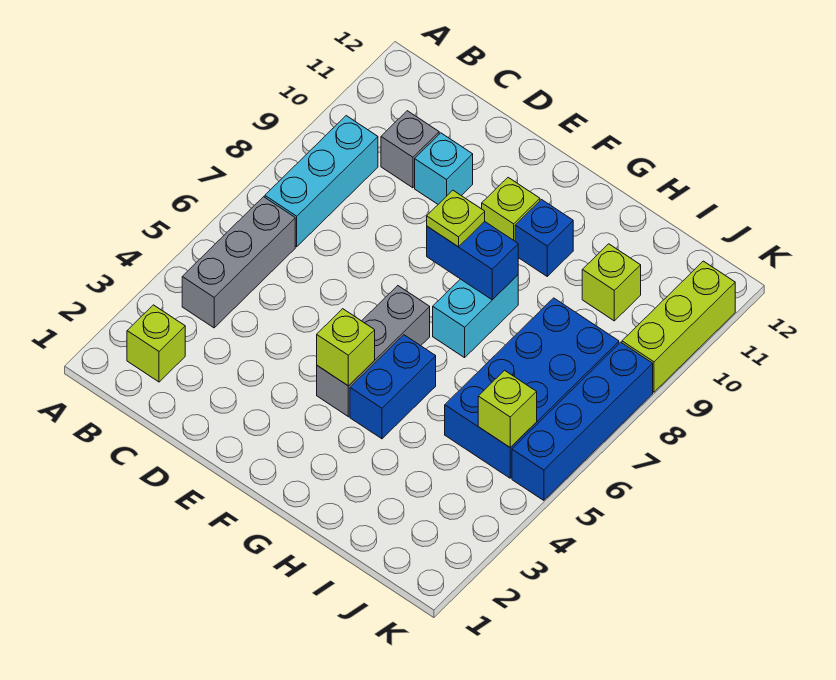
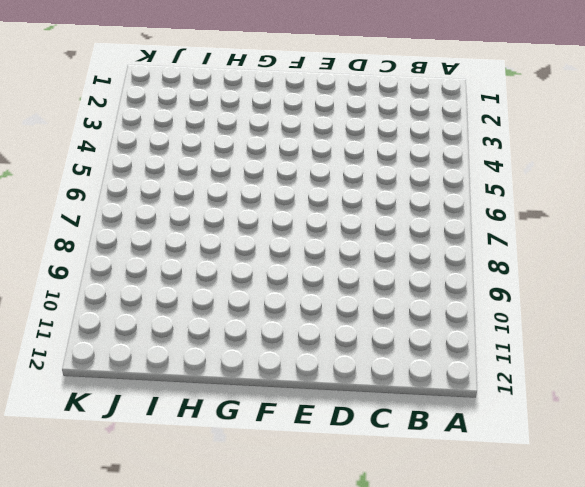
none -> lime brick B2 level 1
none -> grey brick B4:B6 level 1
none -> cyan brick B7:B9 level 1

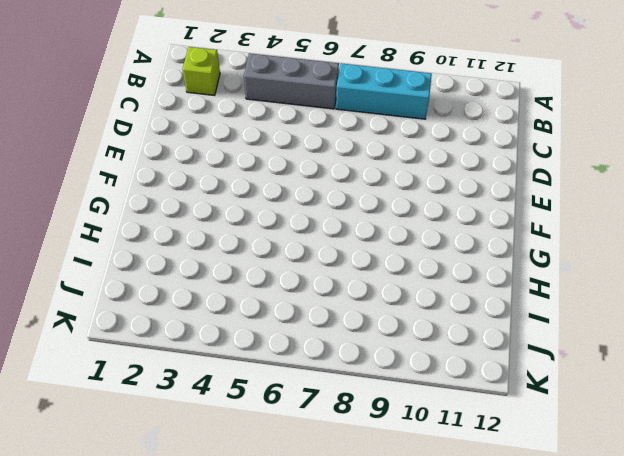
none -> grey brick C10 level 1
none -> cyan brick D10 level 1
none -> grey brick F4:F6 level 1

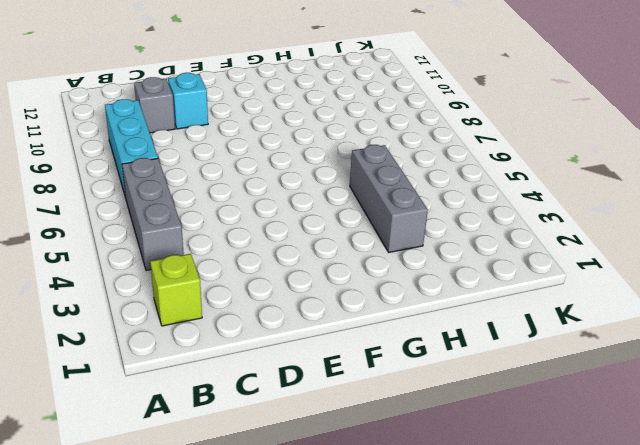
grey brick H3:H5 level 1 -> grey brick F4:F6 level 1
none -> lime brick F10 level 1
none -> blue brick G4:G5 level 1
none -> cyan brick G7:G8 level 1

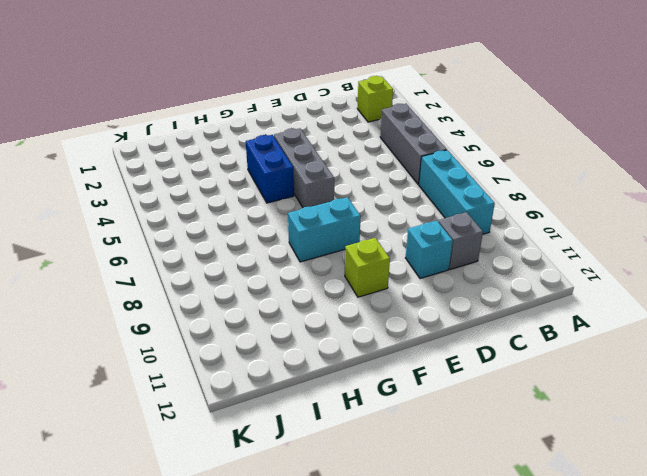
cyan brick F8:G8 level 1 -> cyan brick G7:G8 level 1
none -> blue brick G10 level 1
none -> blue brick I5:J8 level 1
none -> lime brick I10 level 1

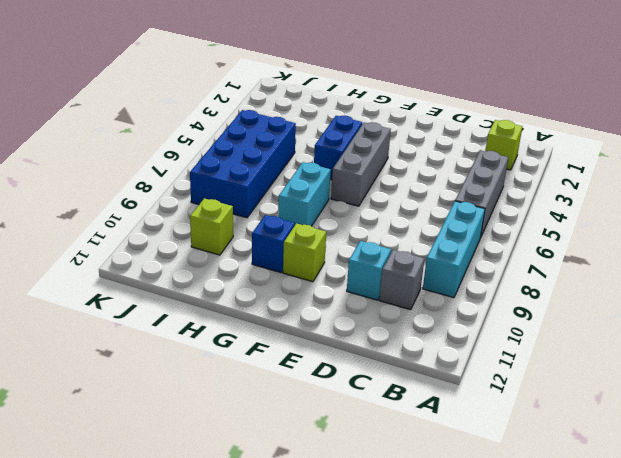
none -> blue brick K5:K8 level 1
none -> lime brick K9:K11 level 1
none -> lime brick F4 level 2

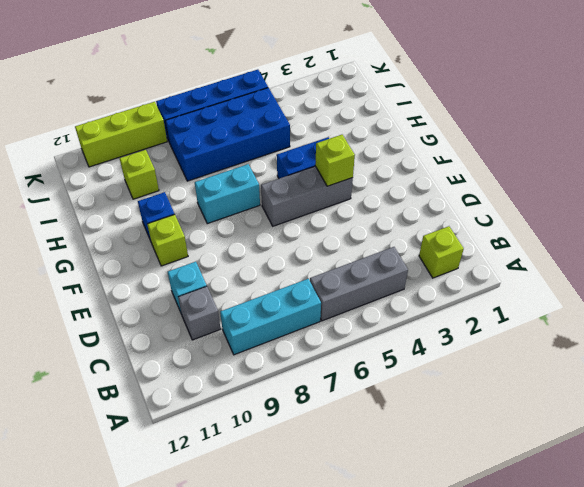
none -> blue brick F8:G8 level 2
none -> lime brick J5 level 2
none -> lime plate F8 level 3

